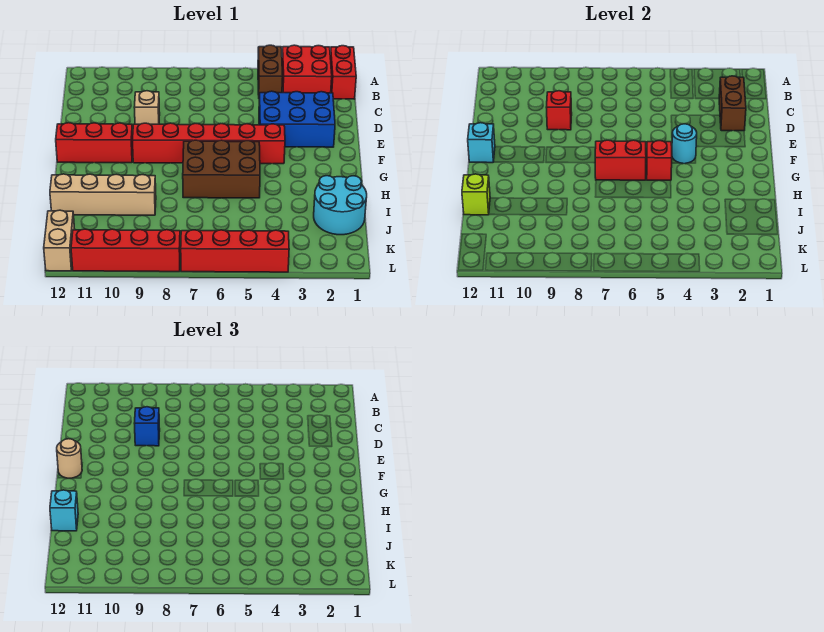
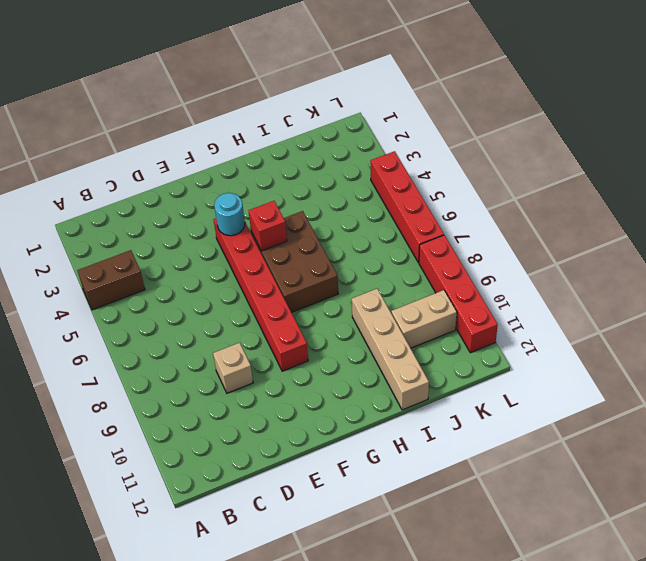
tan brick J10:K10 level 1 -> tan brick K12:L12 level 1
none -> red brick A1:B1 level 1
none -> red brick A2:B3 level 1
none -> blue brick D2:E4 level 1

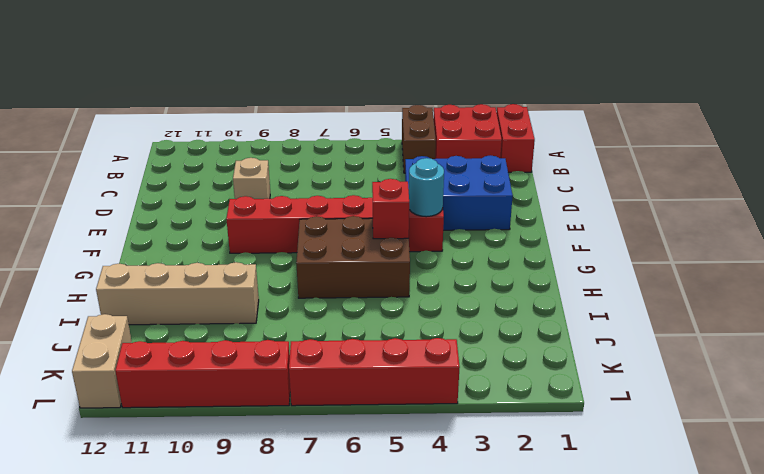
none -> red brick F10:F12 level 1
none -> cyan round brick I1:J2 level 1
none -> brown brick C2:D2 level 2

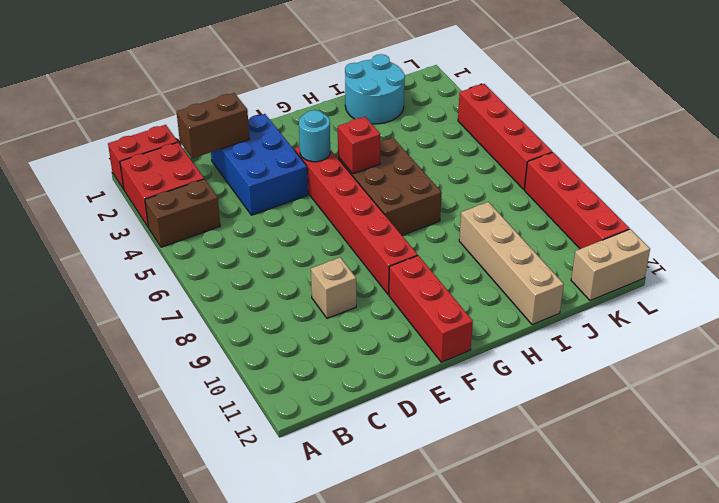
none -> red brick D9 level 2
none -> cyan brick F12 level 2
none -> red brick G6:G7 level 2

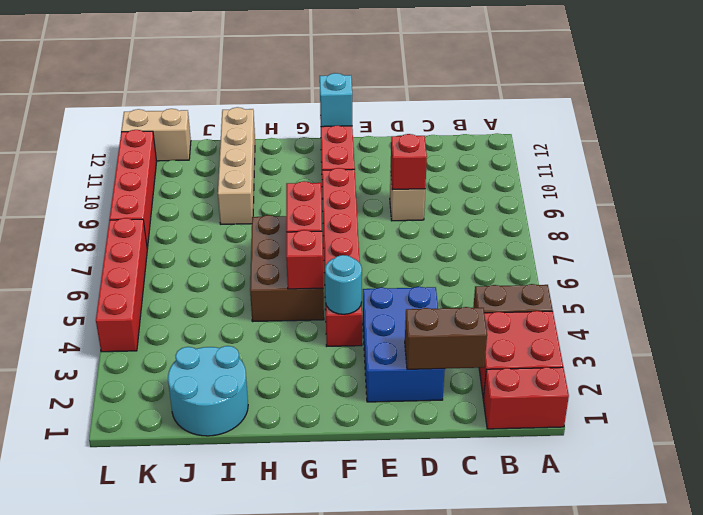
none -> lime brick I12 level 2
none -> blue brick D9 level 3
none -> tan round brick F12 level 3

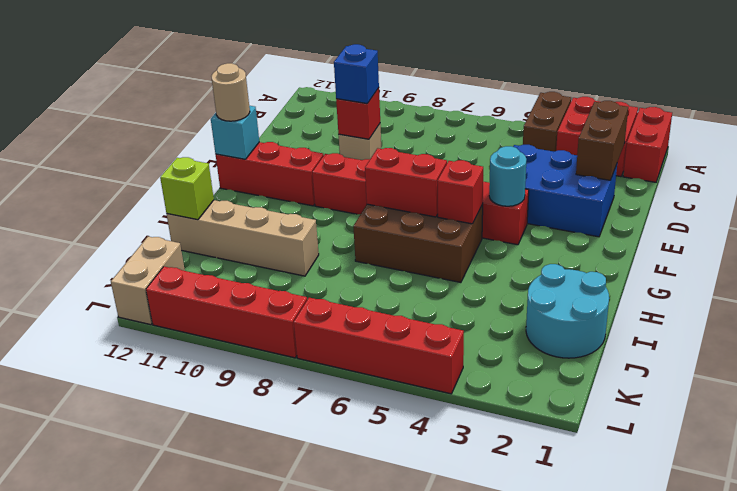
none -> cyan brick I12 level 3

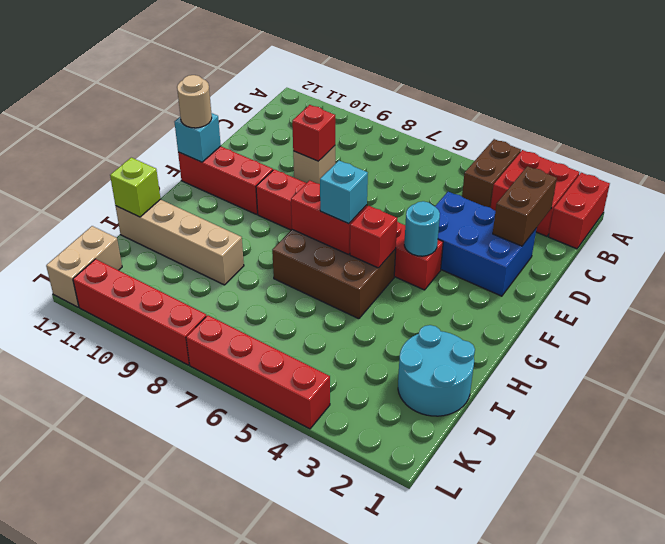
cyan brick G6 level 3 -> cyan brick I12 level 3
none -> blue brick D9 level 3

